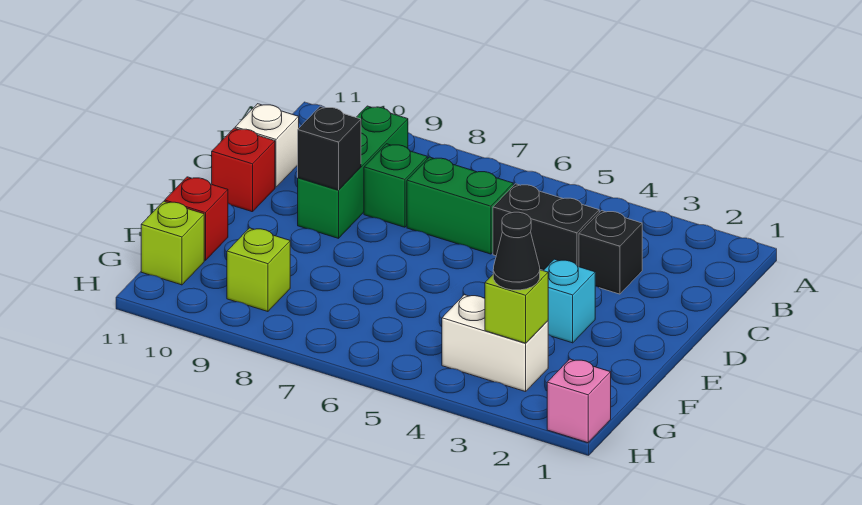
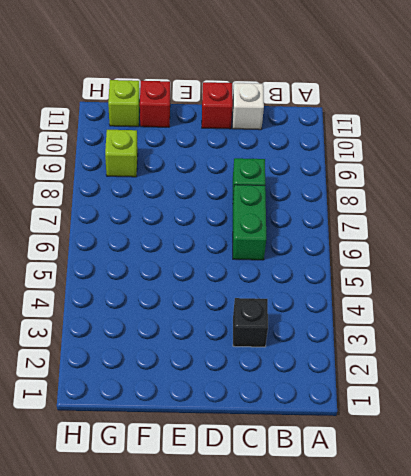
none -> green brick B9:D9 level 1
none -> black brick C4:C5 level 1
none -> cyan brick E3 level 1

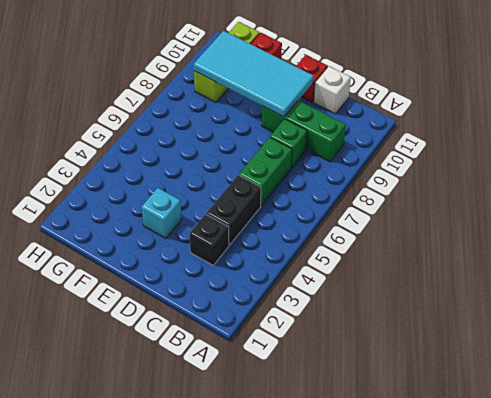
cyan tile D9:G10 level 2 -> black brick D9 level 2
none -> white brick G3:G4 level 1
none -> pink brick H1 level 1
none -> lime brick G3 level 2

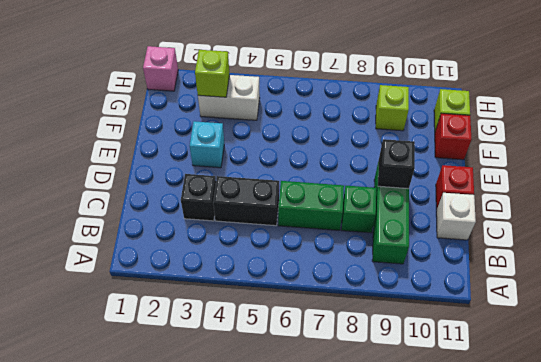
none -> black cone G3 level 3

